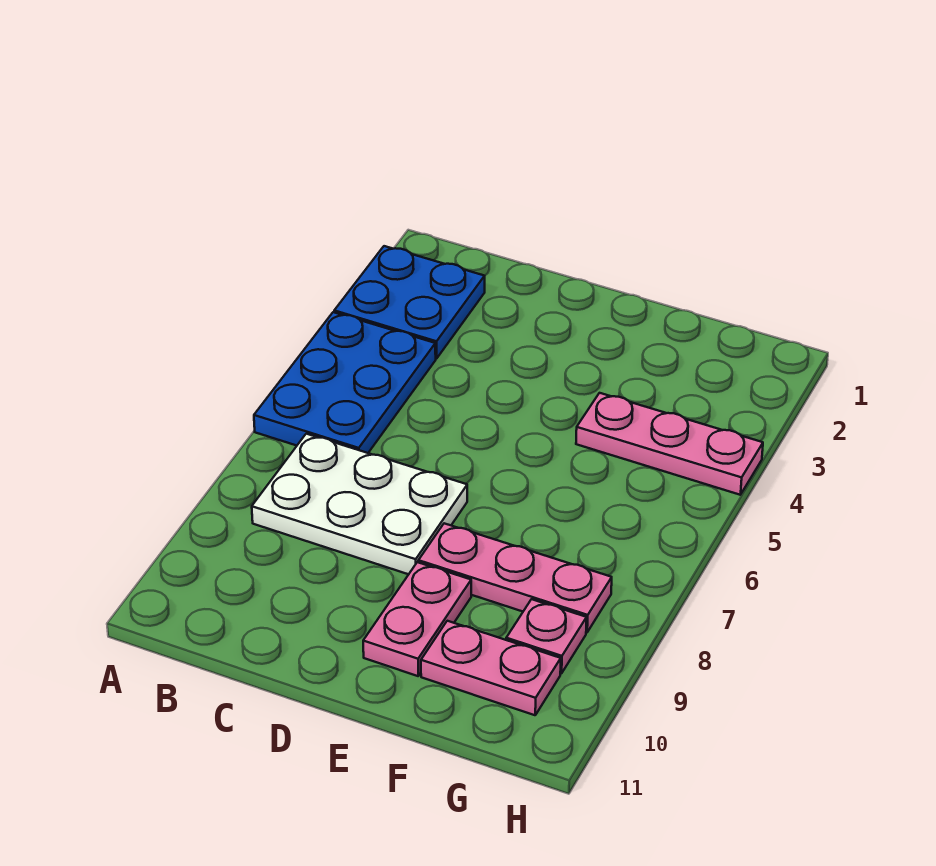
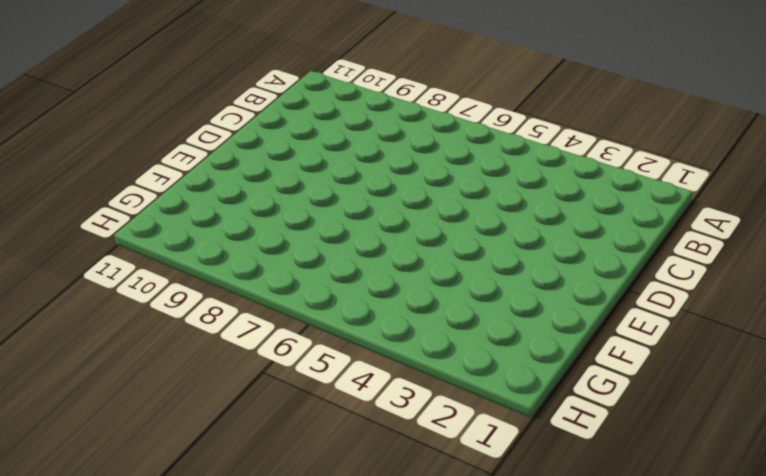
none -> blue plate A2:B3 level 1
none -> blue plate A4:B6 level 1

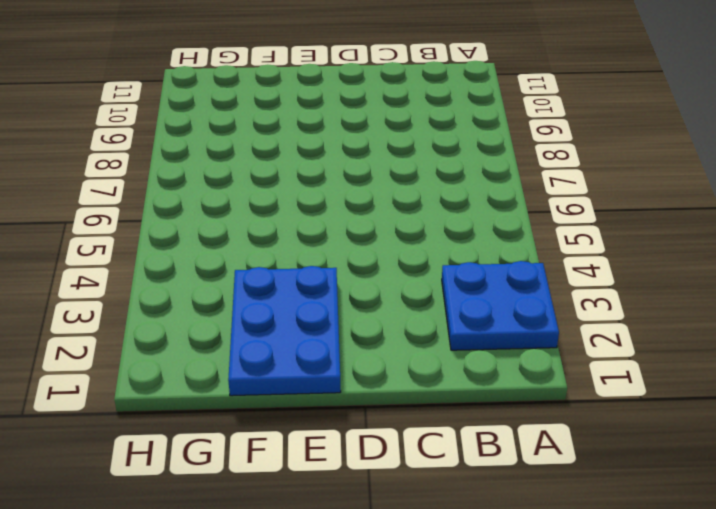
blue plate E1:F3 level 1 -> blue plate A4:B6 level 1
none -> white plate B7:D8 level 1
none -> pink plate E8:G8 level 1

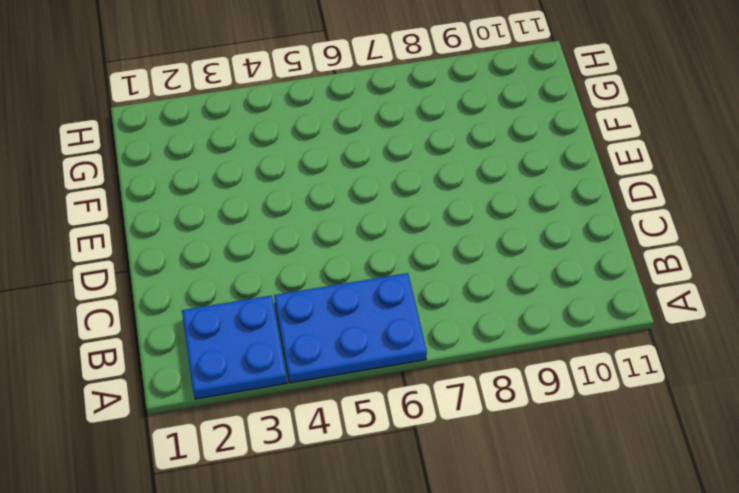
none -> white plate B7:D8 level 1
none -> pink plate E8:G8 level 1

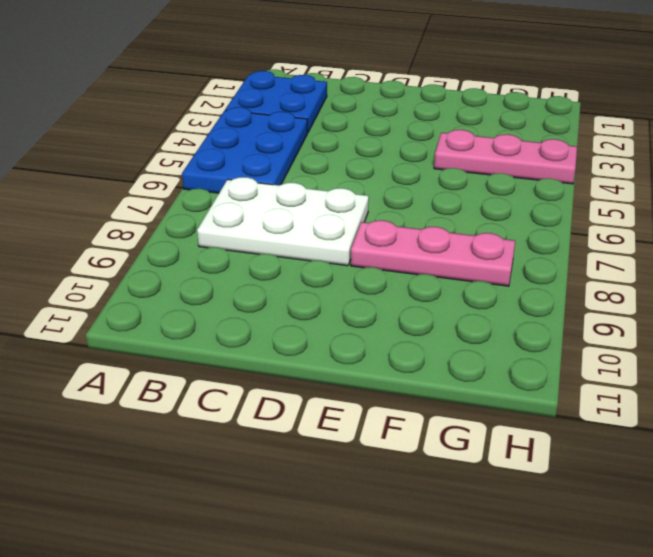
none -> pink plate E9:E10 level 1
none -> pink plate F10:G10 level 1

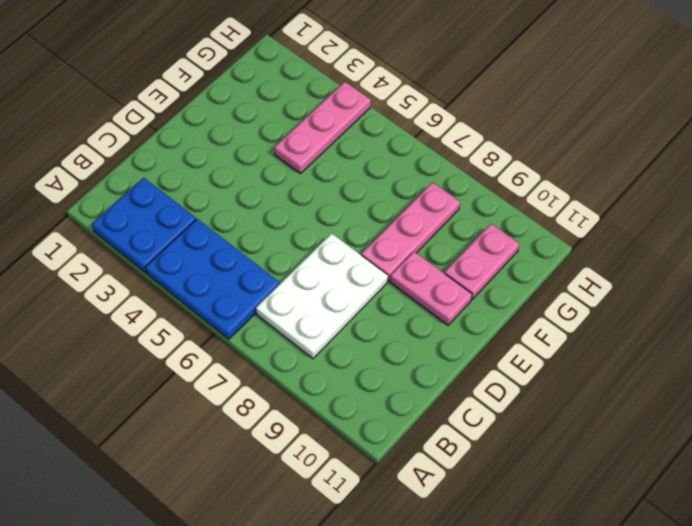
none -> pink plate G9 level 1

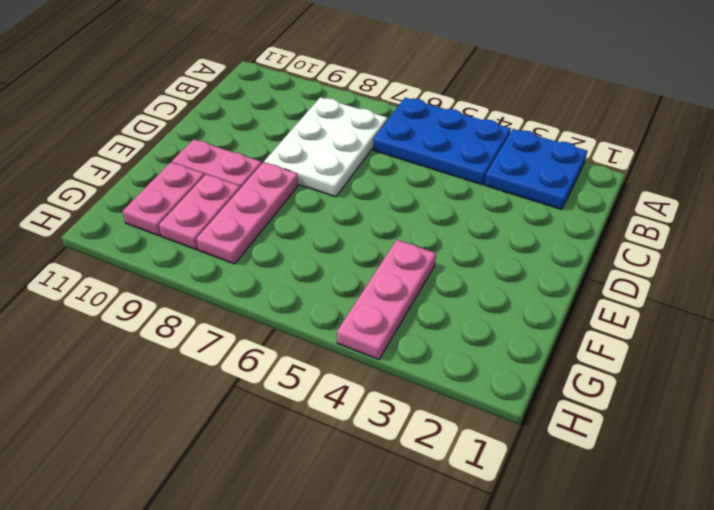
pink plate F9:G9 level 1 -> pink plate G9 level 1

